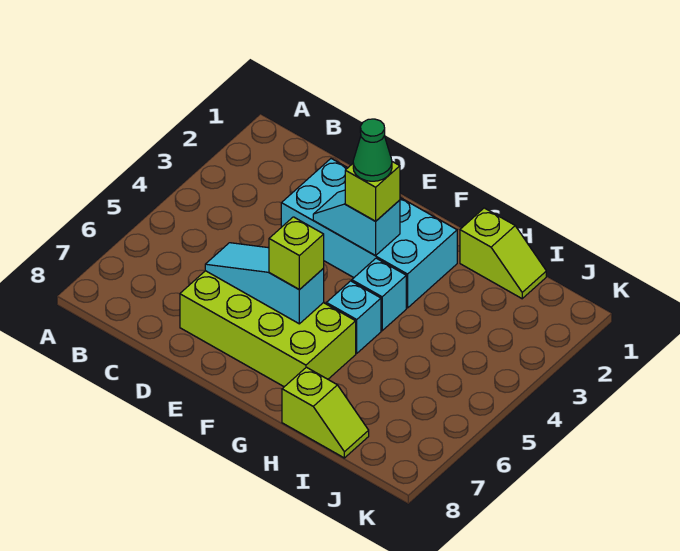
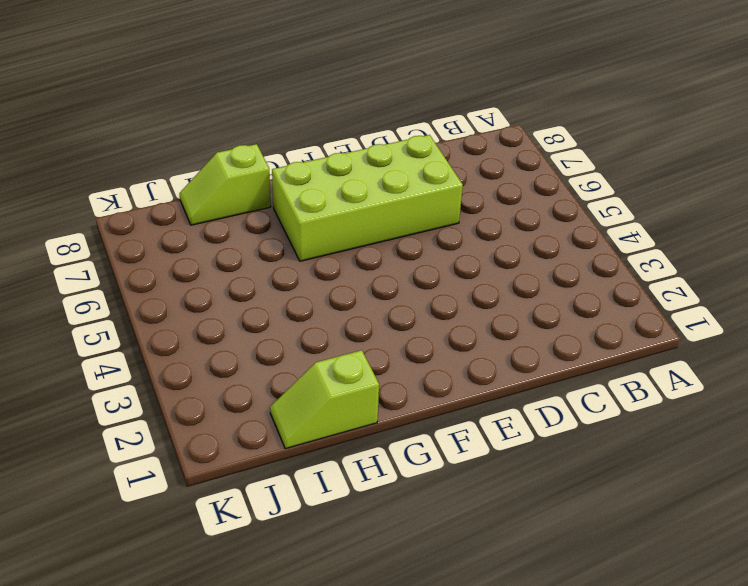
none -> cyan brick D2:G3 level 1
none -> cyan brick G4 level 1

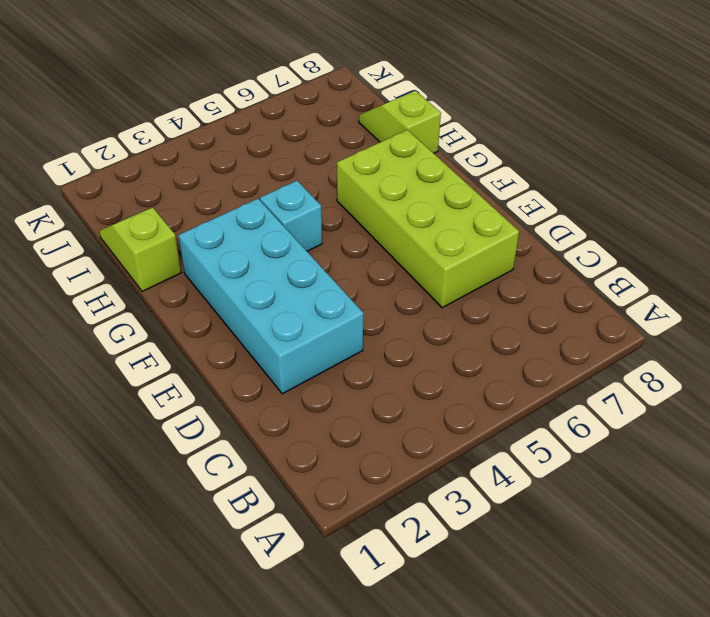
none -> cyan brick G5 level 1
none -> cyan slope D6:F6 level 2 top F

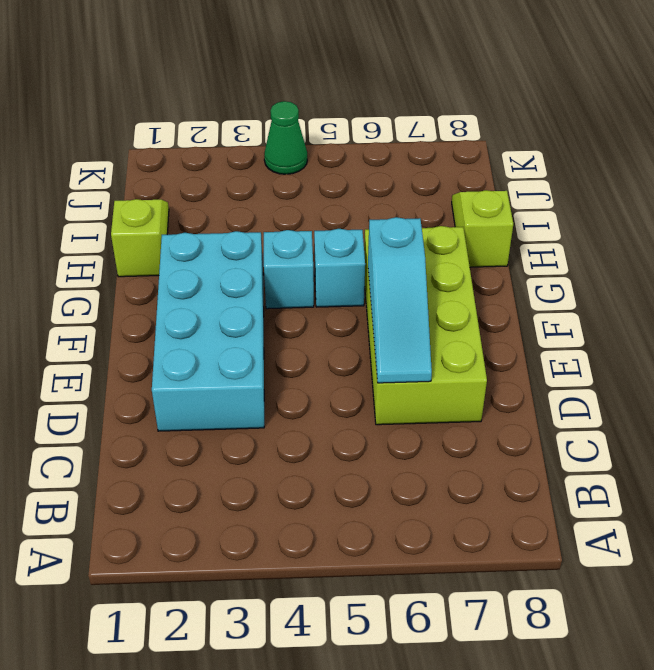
green cone K4 level 1 -> green cone F3 level 4
none -> cyan slope E3:F3 level 2 top F
none -> lime brick F3 level 3

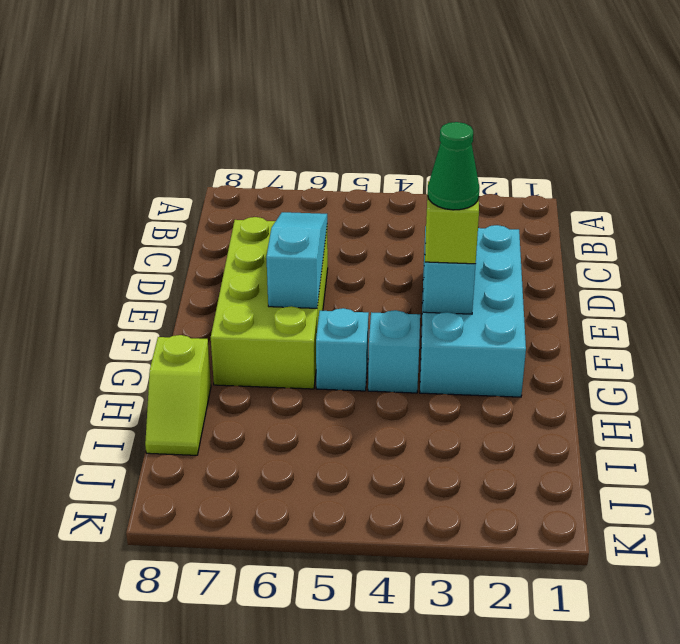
none -> lime slope H1:I1 level 1 top H
none -> lime brick F6 level 3

